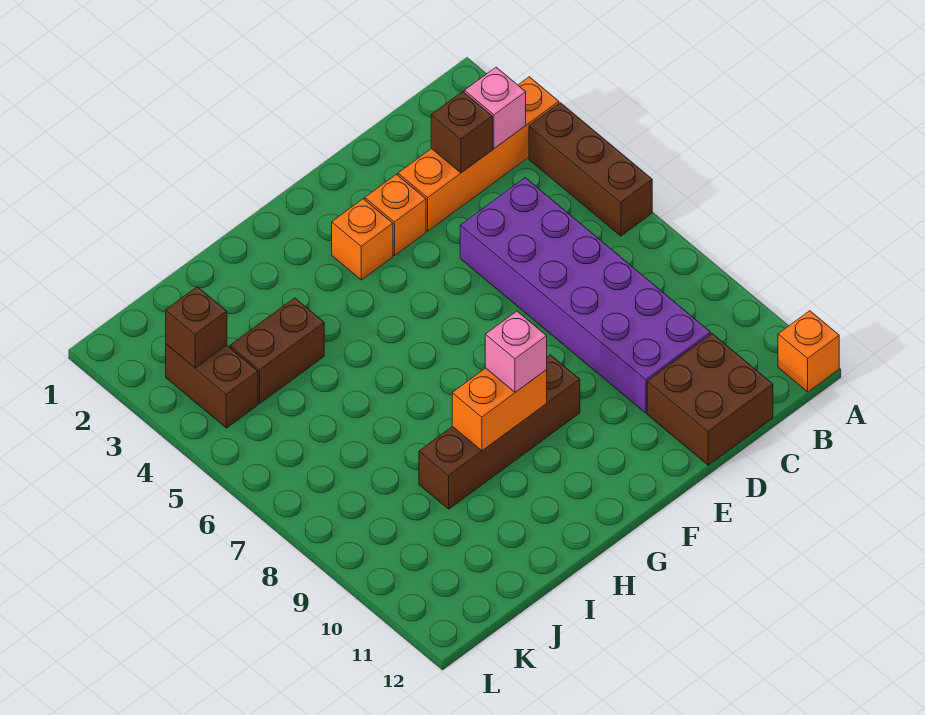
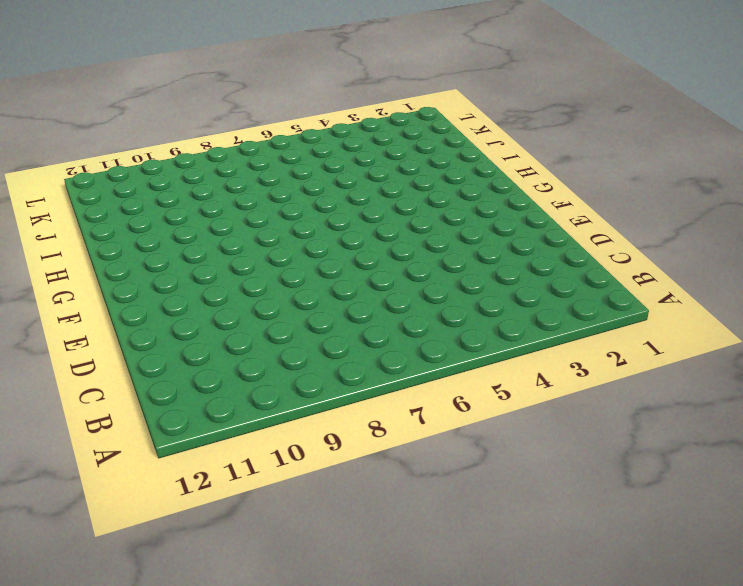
none -> orange brick A3:D3 level 1
none -> brown brick A4:A6 level 1
none -> orange brick A12 level 1

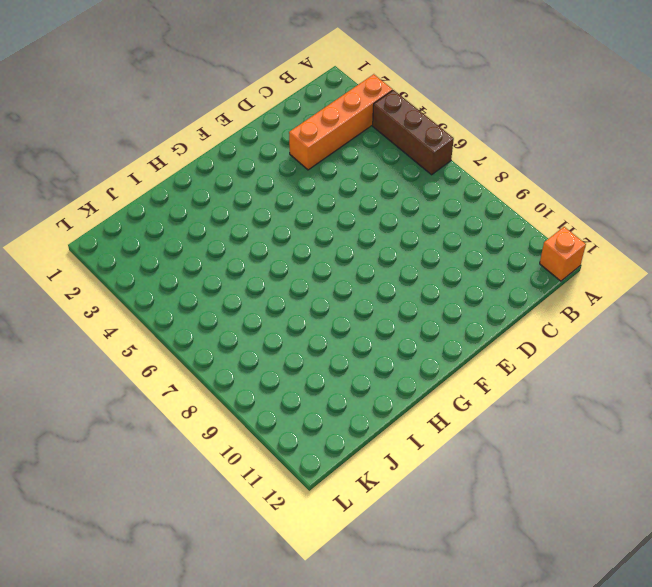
none -> purple brick C5:D10 level 1
none -> brown brick C11:D12 level 1
none -> orange brick E3 level 1

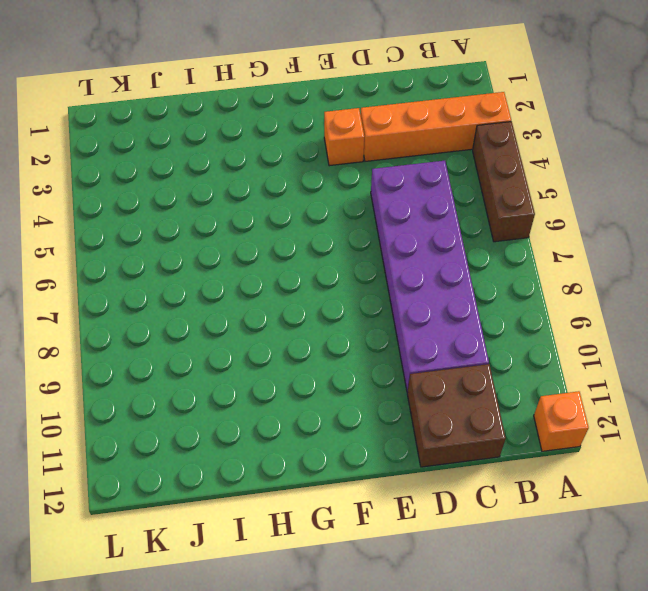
none -> orange brick F3 level 1
none -> brown brick F9:I9 level 1
none -> brown brick I4:J4 level 1

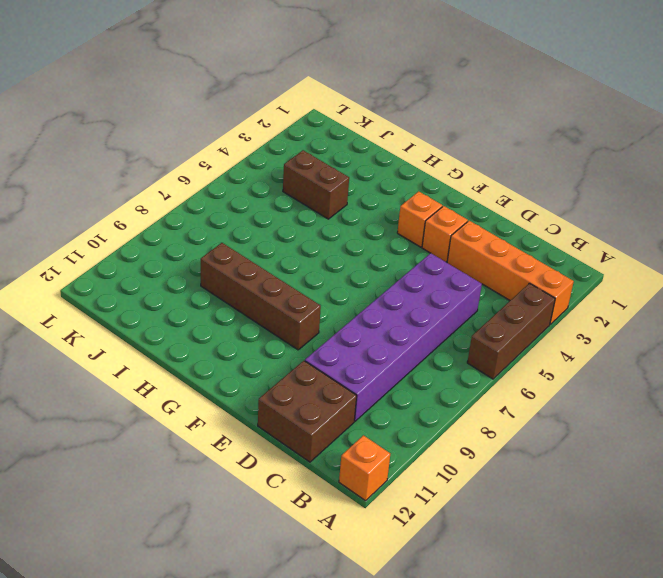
none -> brown brick K3:K4 level 1
none -> pink brick B3 level 2
none -> brown brick C3 level 2

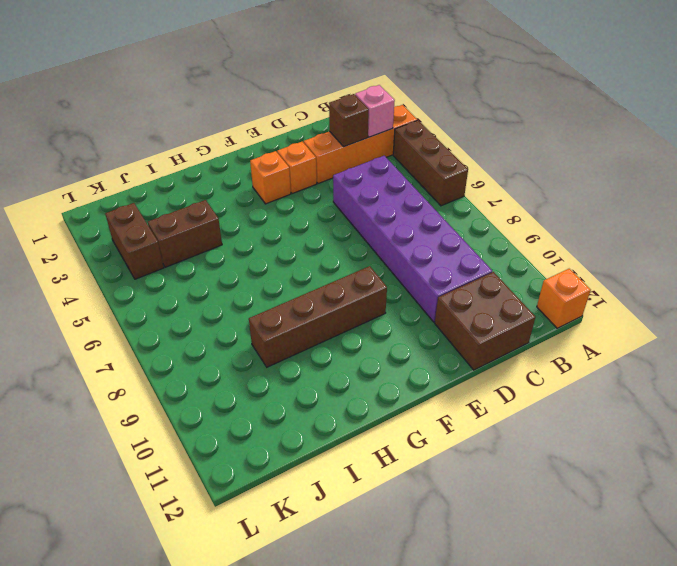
none -> orange brick G9:H9 level 2
none -> brown brick K3 level 2
none -> pink brick G9 level 3

